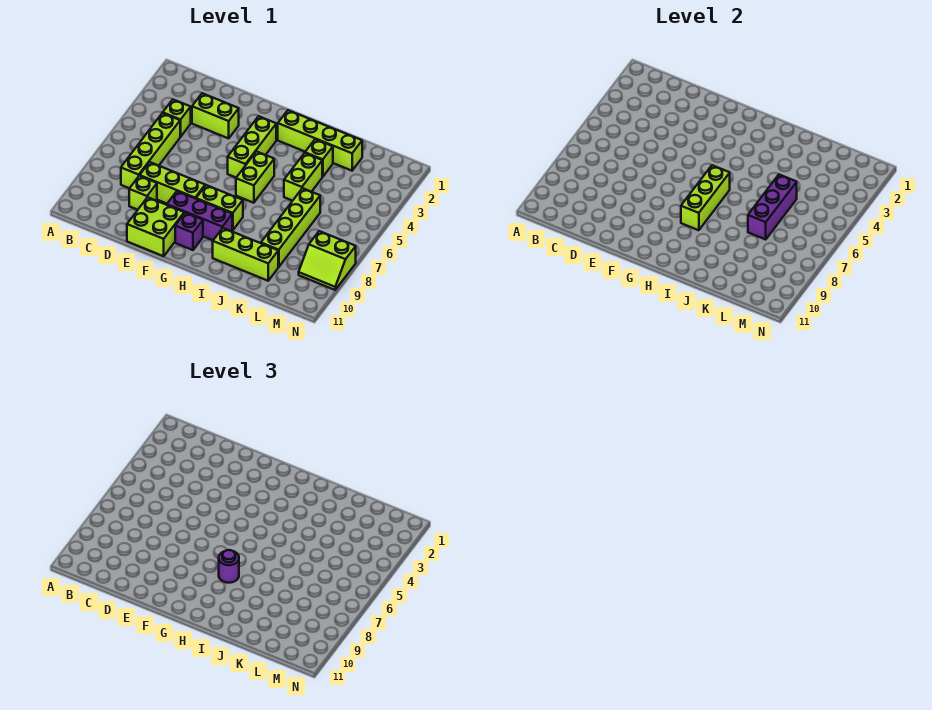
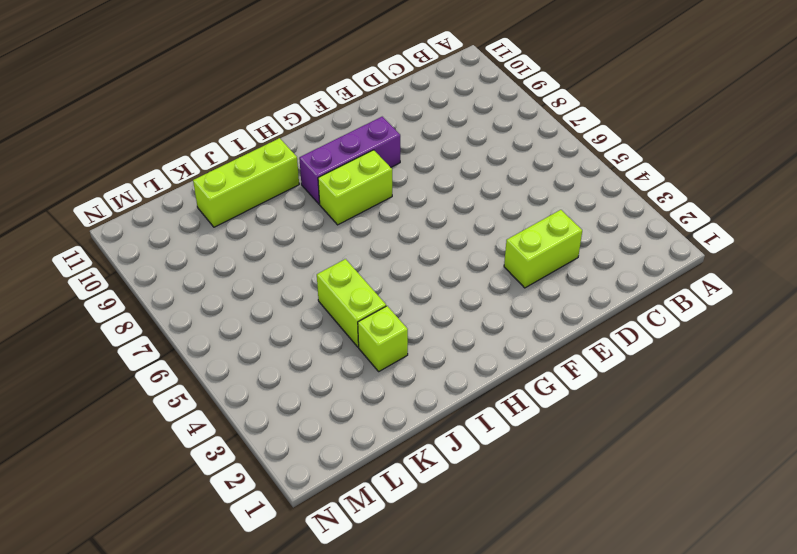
none -> lime brick C4 level 1
none -> lime brick C5:C8 level 1
none -> lime brick D8:F8 level 1

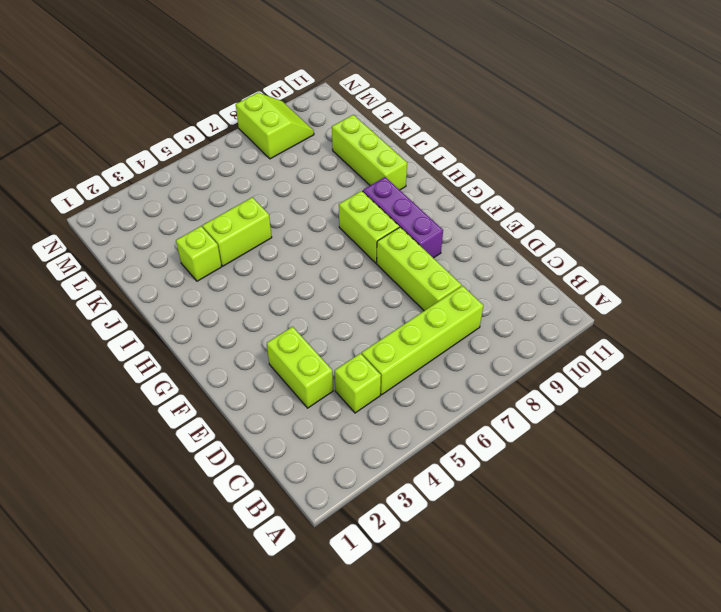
none -> lime brick D9 level 1
none -> lime brick E10:F11 level 1
none -> lime brick G3:G5 level 1

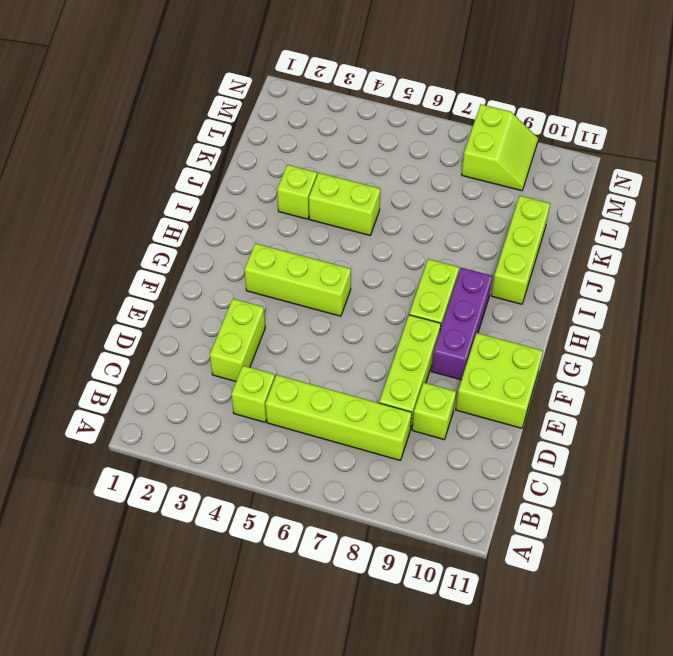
none -> purple brick G10 level 1
none -> lime brick H2:K2 level 1
none -> lime brick H5:H6 level 1

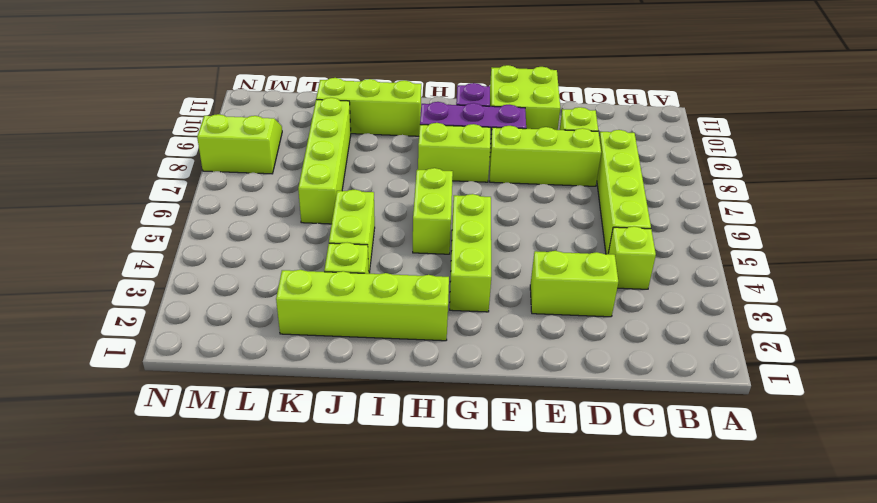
none -> lime brick H6:H8 level 2
none -> purple brick K5:K7 level 2
none -> purple round brick H8 level 3

